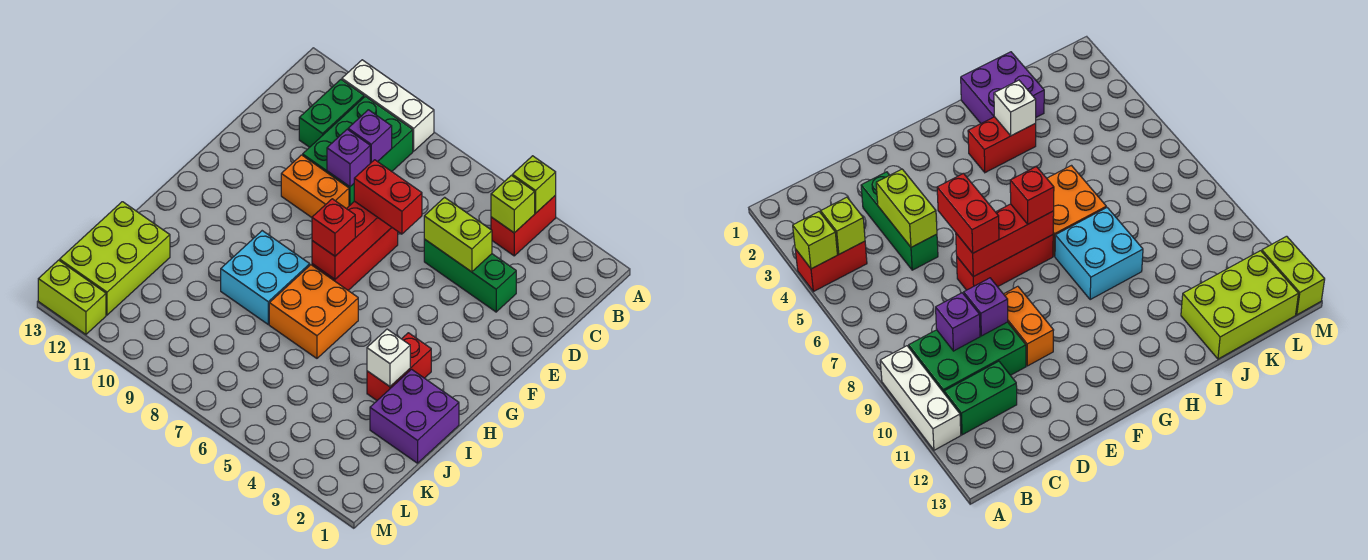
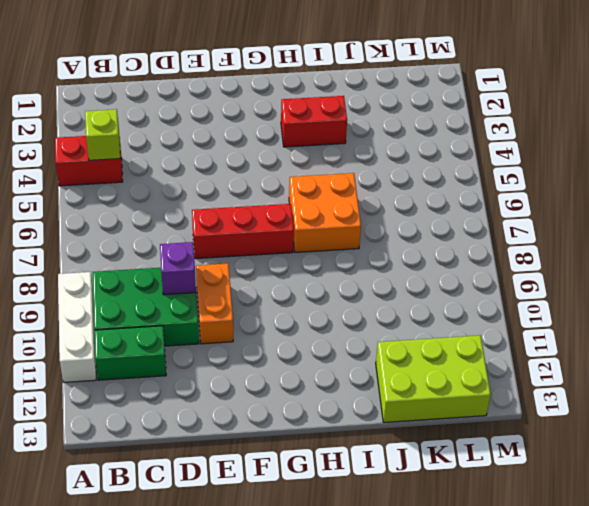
none -> green brick D3:D5 level 1
none -> cyan brick H8:I9 level 1
none -> purple brick I1:J2 level 1

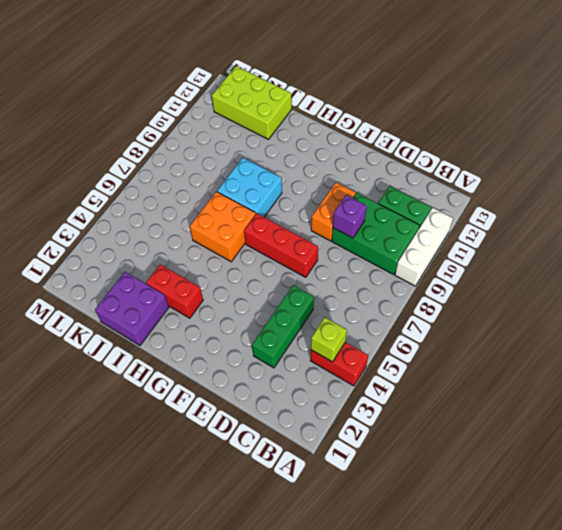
none -> lime brick M12:M13 level 1
none -> lime brick A4 level 2
none -> purple brick C9 level 2

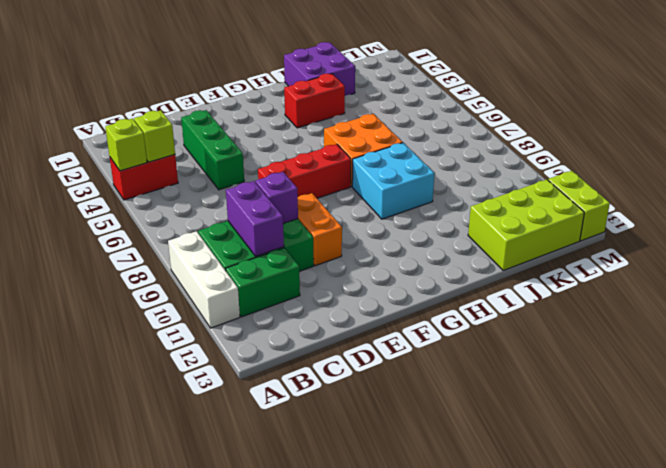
purple brick C9:C10 level 2 -> purple brick C9 level 2
none -> lime brick D4:D5 level 2
none -> red brick E7:G7 level 2
none -> white brick I3 level 2

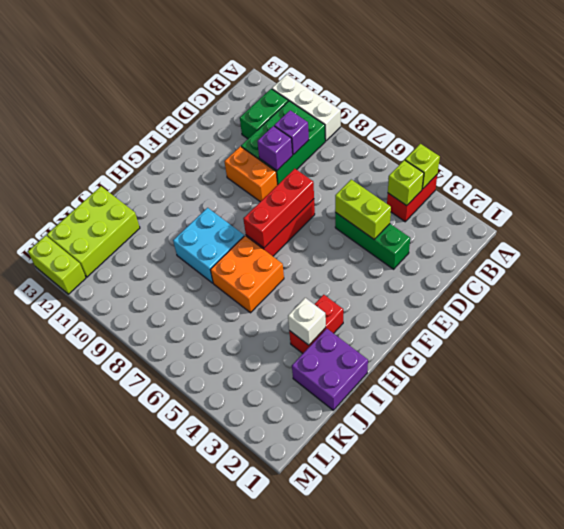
none -> red brick E6:E7 level 3
none -> red brick G7 level 3

